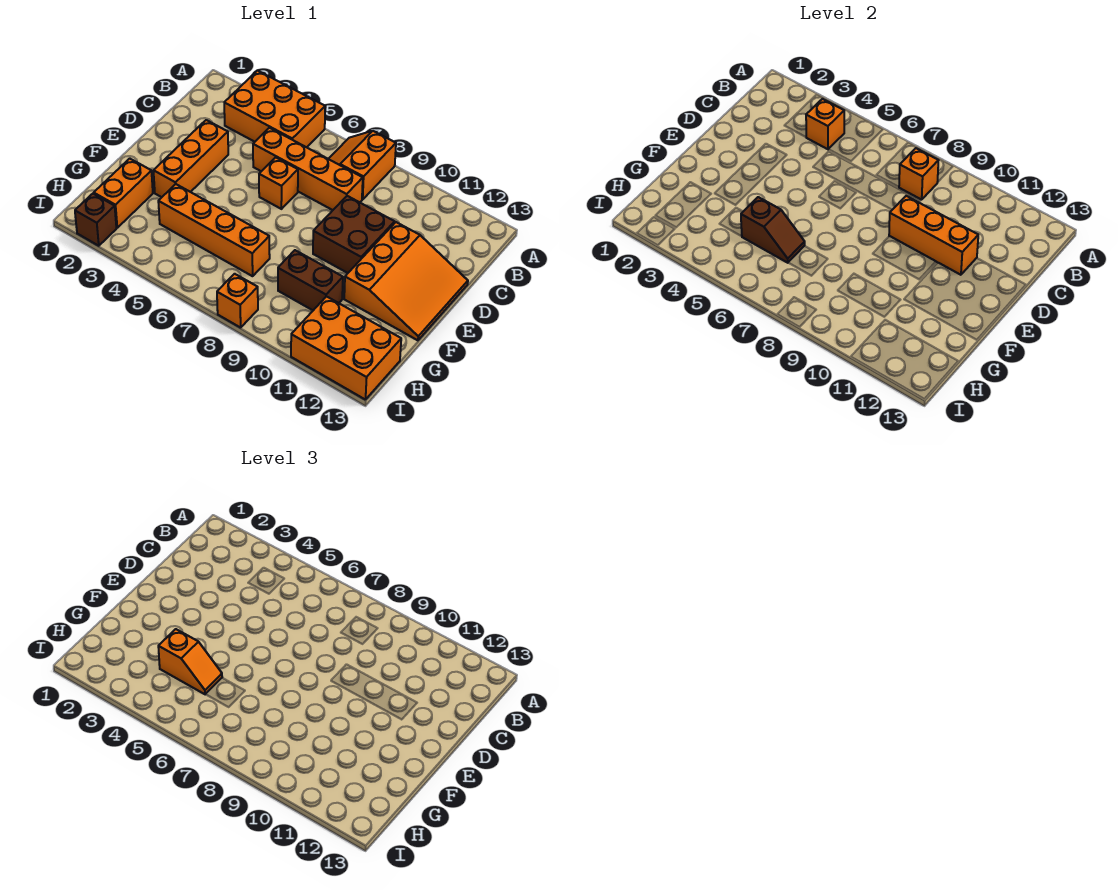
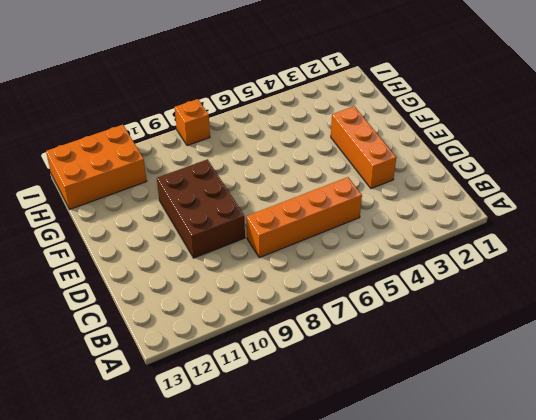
brown brick D9:F10 level 1 -> brown brick D9:E10 level 1
none -> orange brick A3:B5 level 1
none -> orange slope A7:B8 level 1 top 8
none -> orange brick D6 level 1

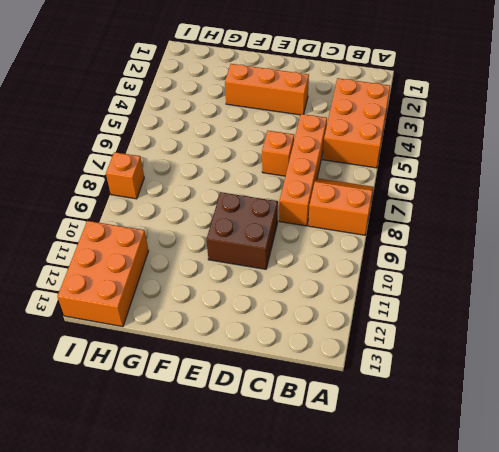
none -> orange slope D11:F13 level 1 top 11
none -> orange brick G2:H2 level 1
none -> orange brick G4:G7 level 1

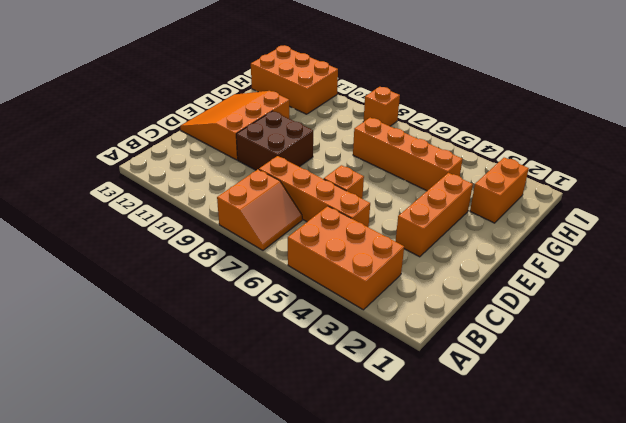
none -> brown brick G9:G10 level 1
none -> brown brick I2 level 1
none -> orange brick B4 level 2

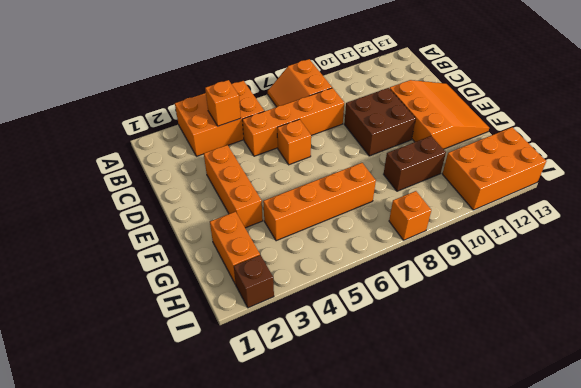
none -> orange brick B8 level 2
none -> orange brick D9:D11 level 2
none -> brown slope G5:G6 level 2 top 5

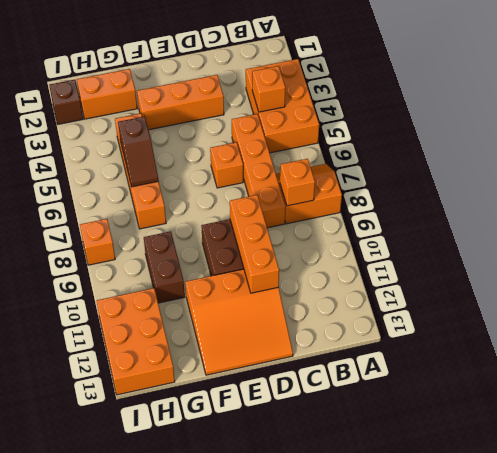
none -> orange slope G4:G5 level 3 top 4

